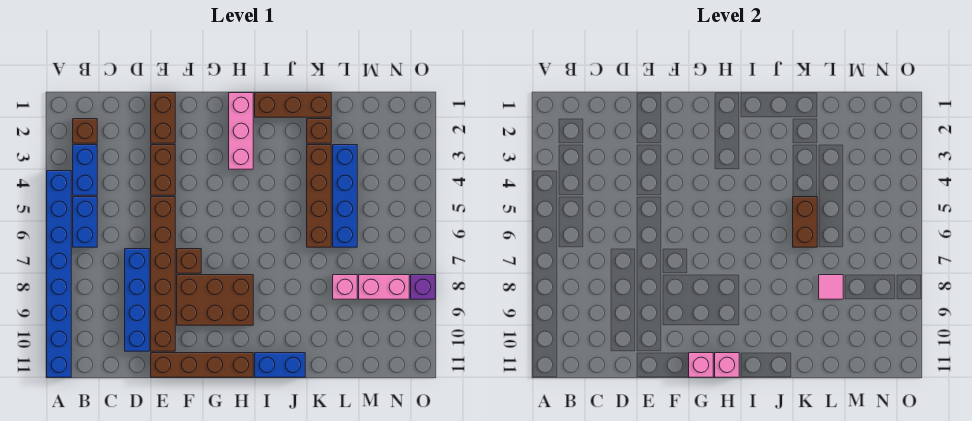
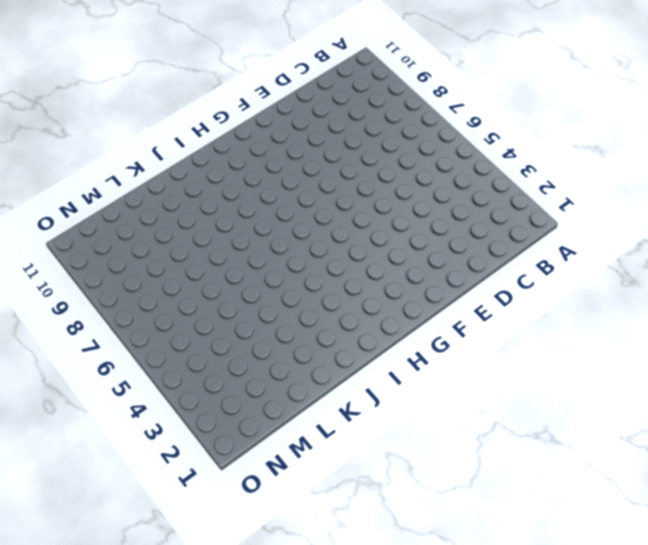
none -> blue brick A4:A11 level 1
none -> brown brick B2 level 1
none -> blue brick B3:B4 level 1

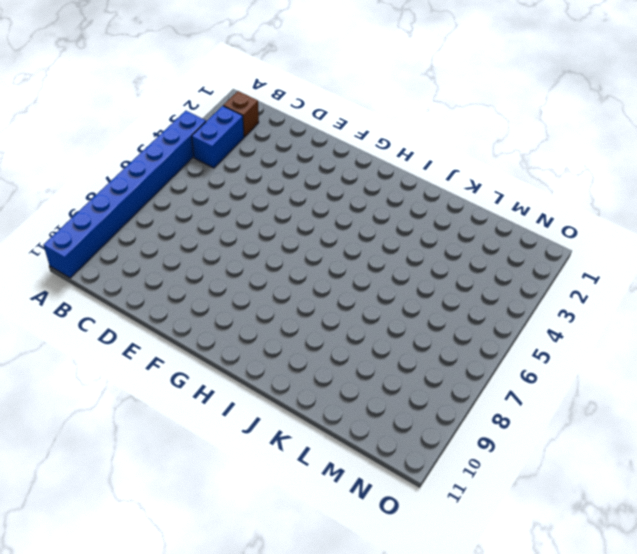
none -> blue brick B5:B6 level 1
none -> blue brick D7:D10 level 1
none -> brown brick E1:E2 level 1

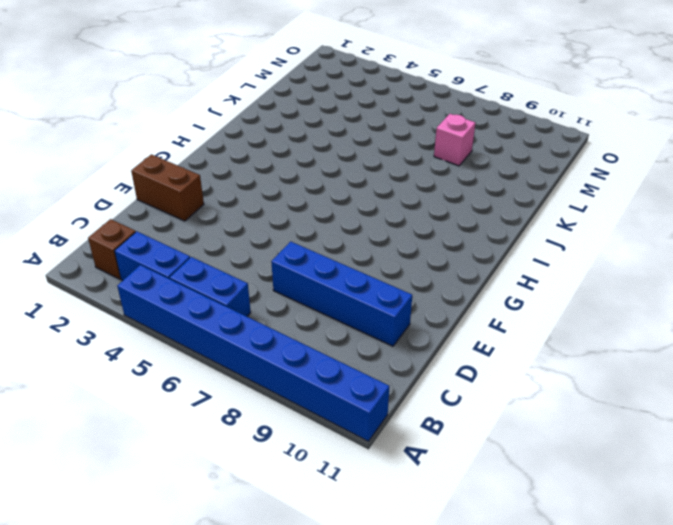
none -> brown brick E3:E4 level 1
none -> brown brick E5:E10 level 1
none -> brown brick E11:H11 level 1

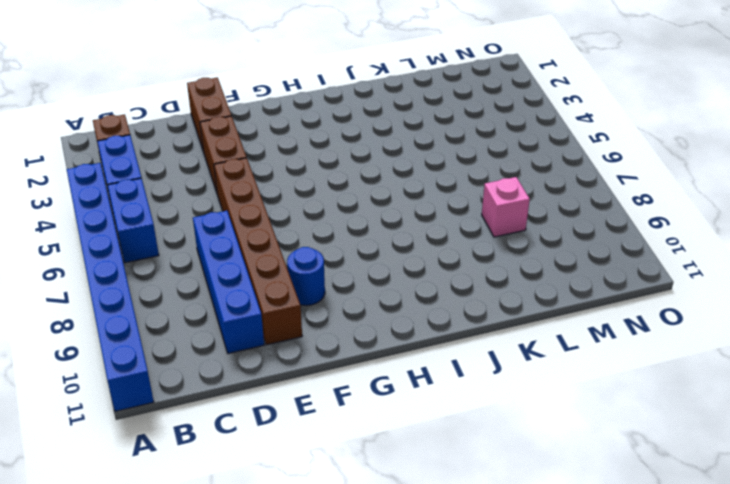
blue round brick F9 level 1 -> brown brick F8:H9 level 1
none -> brown brick E11:H11 level 1
none -> brown brick F7 level 1
none -> pink brick H1:H3 level 1

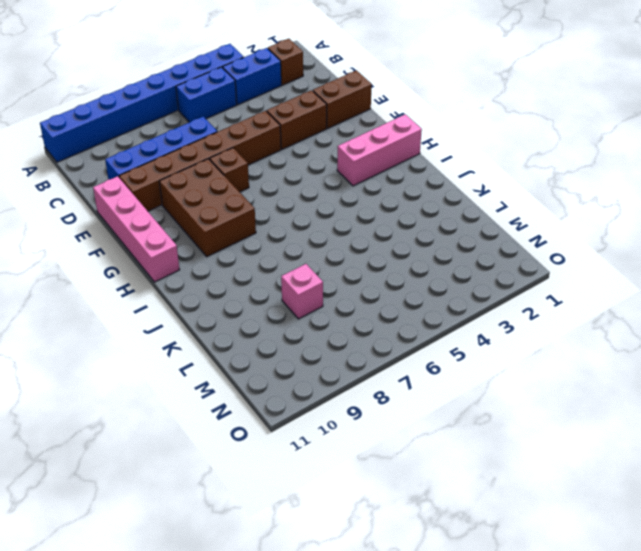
pink brick E11:H11 level 1 -> brown brick E11:H11 level 1
none -> brown brick I1:K1 level 1
none -> blue brick I11:J11 level 1
none -> brown brick K2 level 1

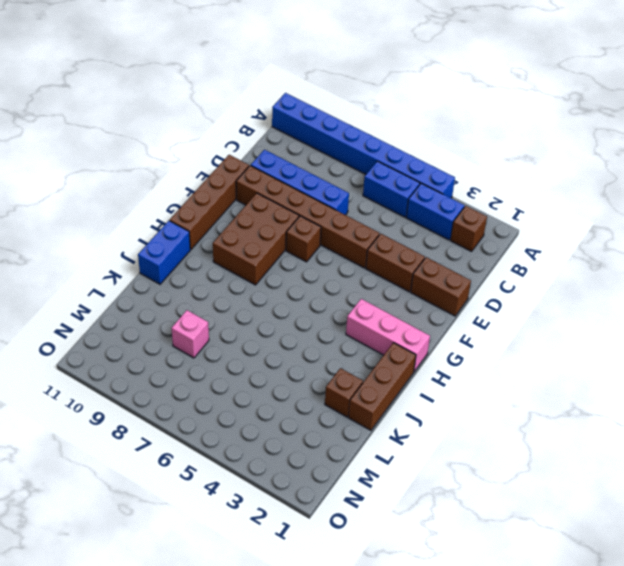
none -> brown brick K3:K6 level 1
none -> blue brick L3:L6 level 1
none -> pink brick M8:N8 level 1

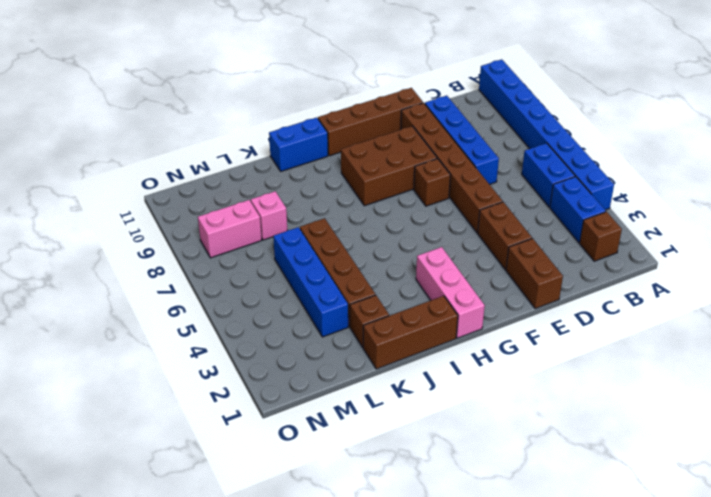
none -> purple brick O8 level 1
none -> pink brick G11 level 2
none -> pink brick H11 level 2

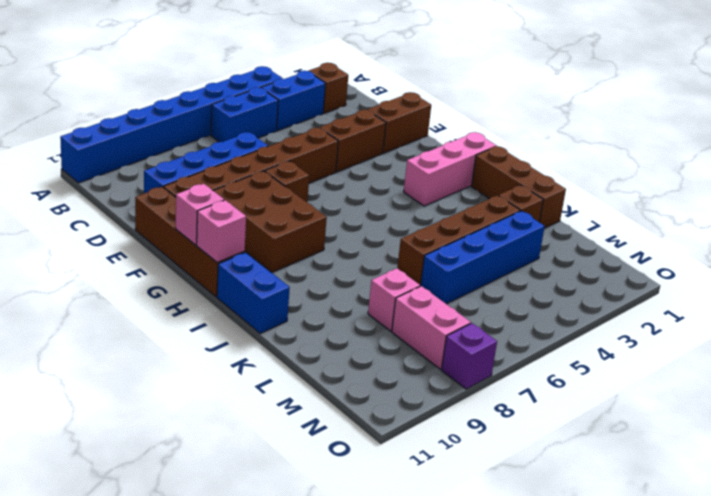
none -> brown brick K5:K6 level 2
none -> pink tile L8 level 2

